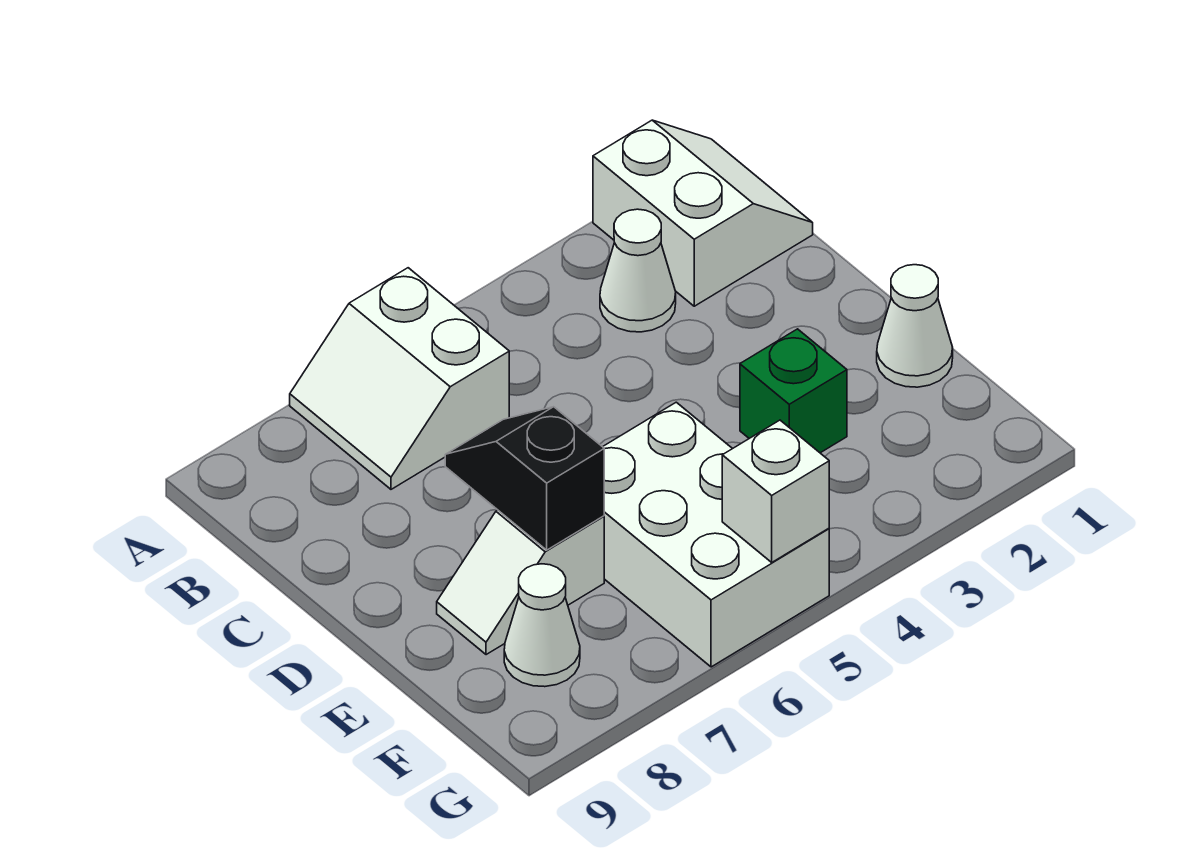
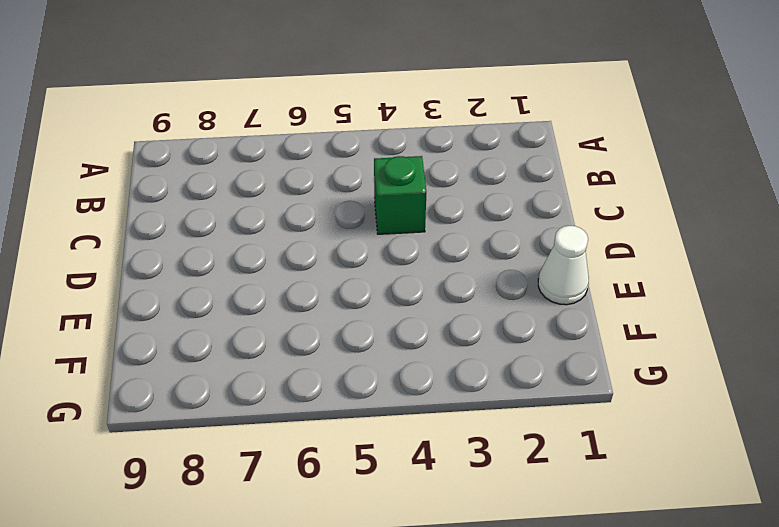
green brick C4 level 1 -> green brick E3 level 1
none -> white slope A1:B2 level 1 top 2
none -> white slope A6:B7 level 1 top 6

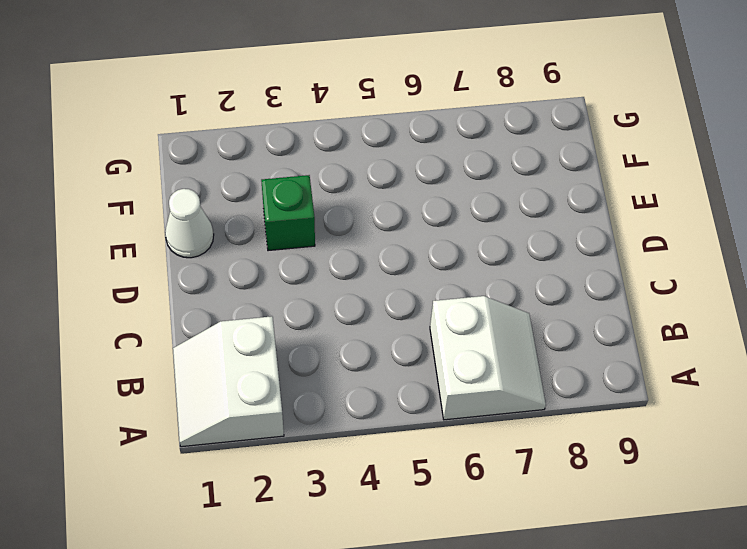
none -> white cone B3 level 1
none -> white brick E5:G6 level 1

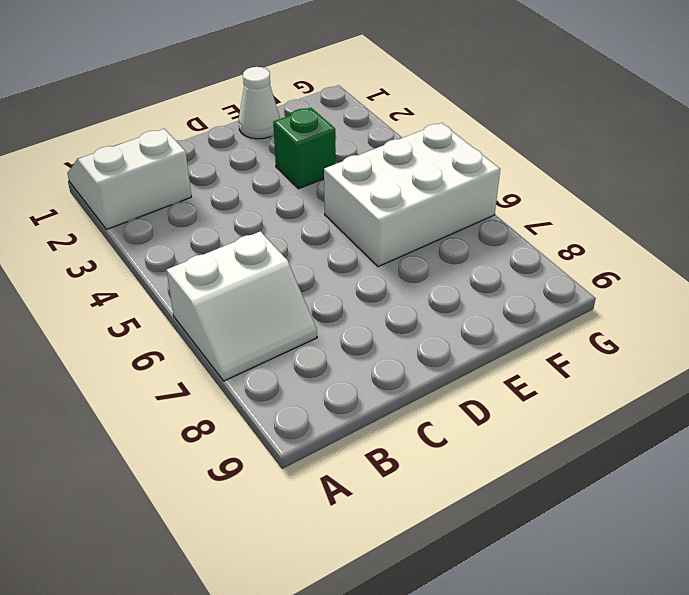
none -> white cone B3 level 1
none -> white slope E7:E8 level 1 top 7

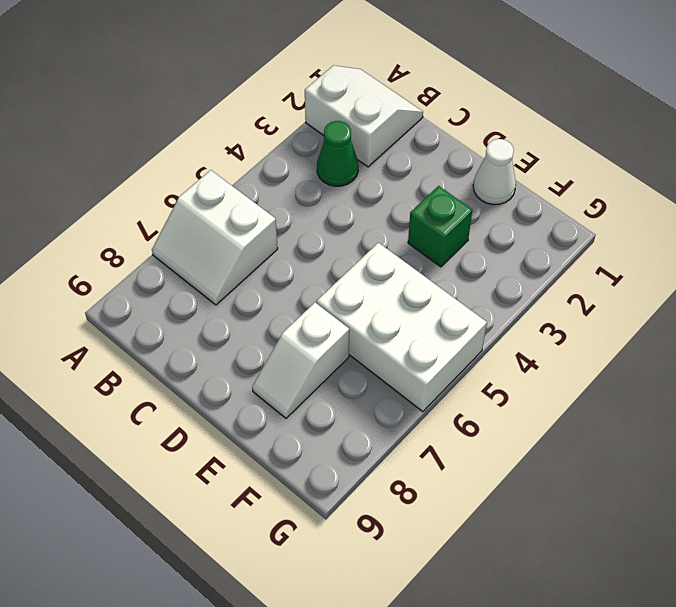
green cone B3 level 1 -> white cone B3 level 1
none -> white cone F8 level 1
none -> black slope D7:E7 level 2 top E

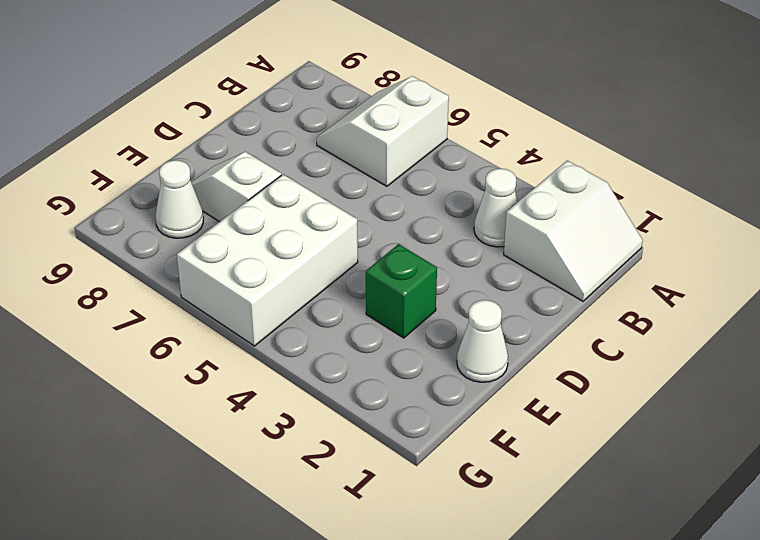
none -> black slope D7:E7 level 2 top E
none -> white brick G5 level 2

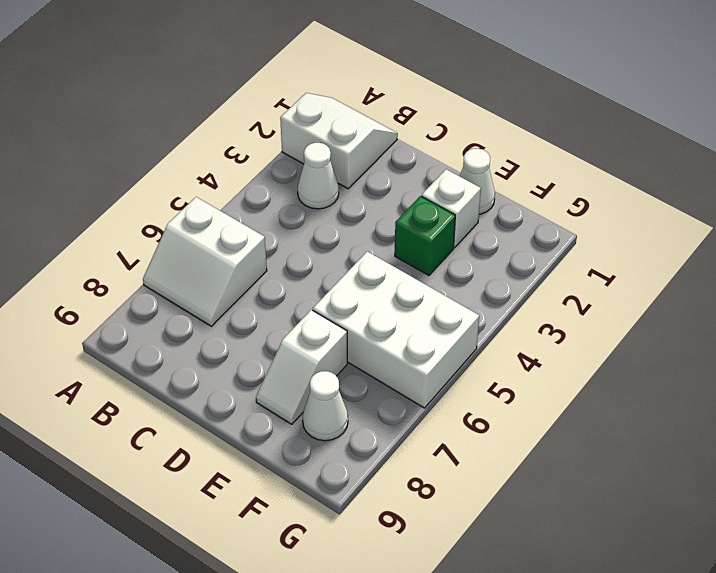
white brick E2 level 1 -> white brick G5 level 2
none -> black slope D7:E7 level 2 top E

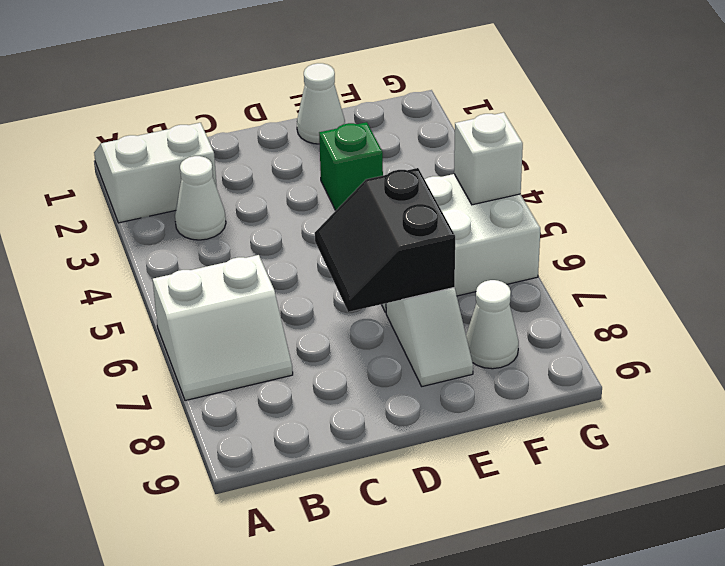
black slope D6:E7 level 2 top E -> black slope D7:E7 level 2 top E

